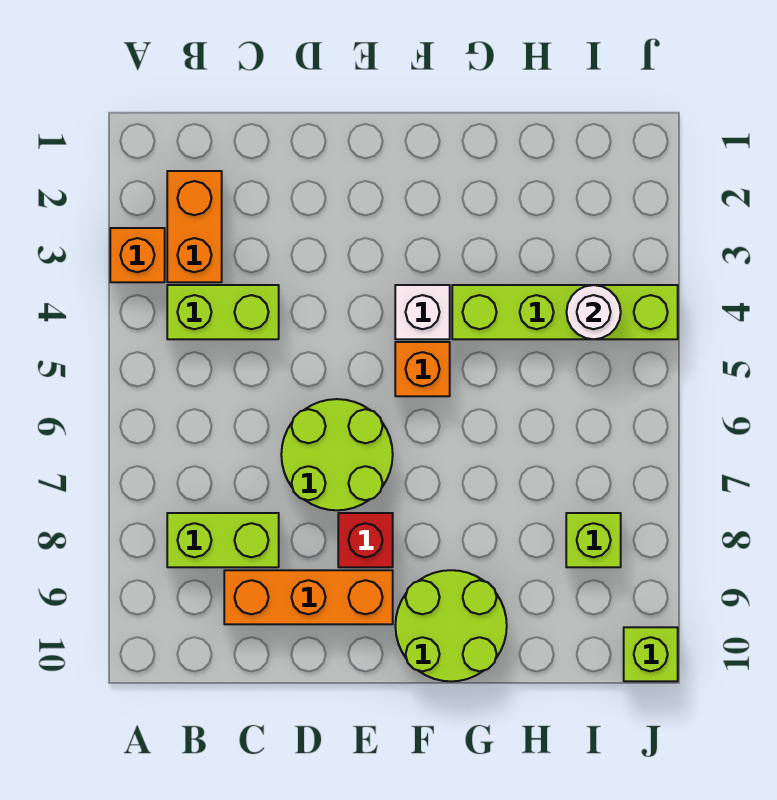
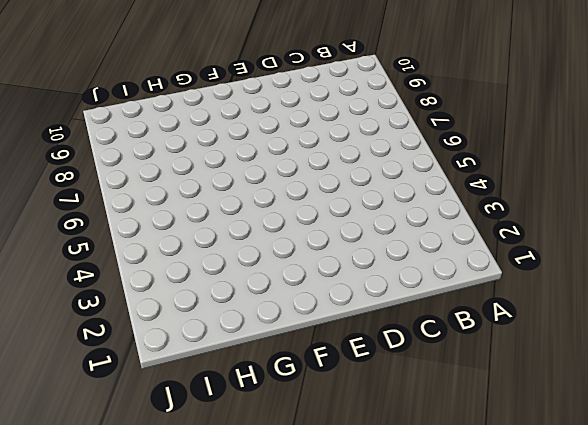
none -> orange brick A3 level 1
none -> orange brick B2:B3 level 1
none -> lime brick B4:C4 level 1

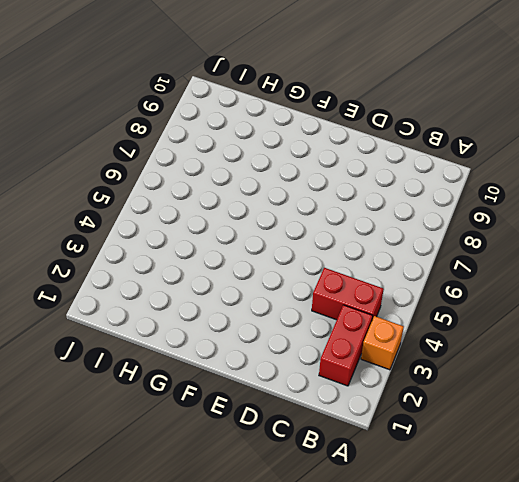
red brick B2:B3 level 1 -> orange brick B2:B3 level 1
red brick B4:C4 level 1 -> lime brick B4:C4 level 1
none -> lime brick B8:C8 level 1
none -> orange brick C9:E9 level 1
none -> lime round brick D6:E7 level 1

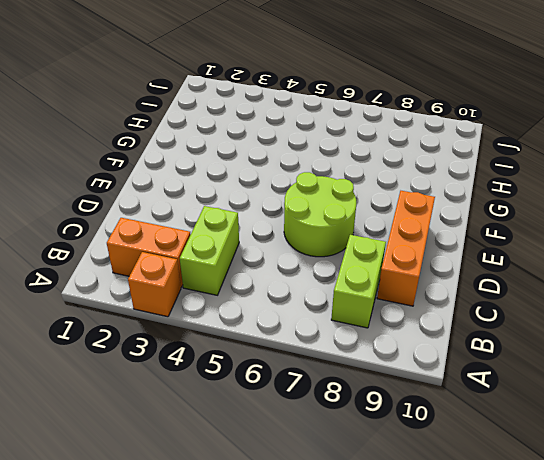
none -> red brick E8 level 1
none -> white brick F4 level 1
none -> orange brick F5 level 1

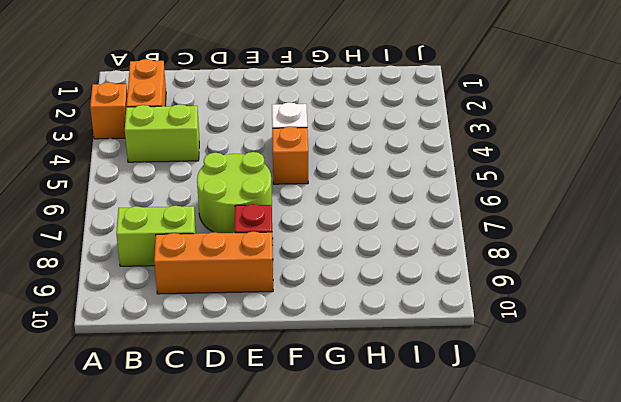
none -> lime round brick F9:G10 level 1
none -> lime brick G4:J4 level 1
none -> lime brick I8 level 1

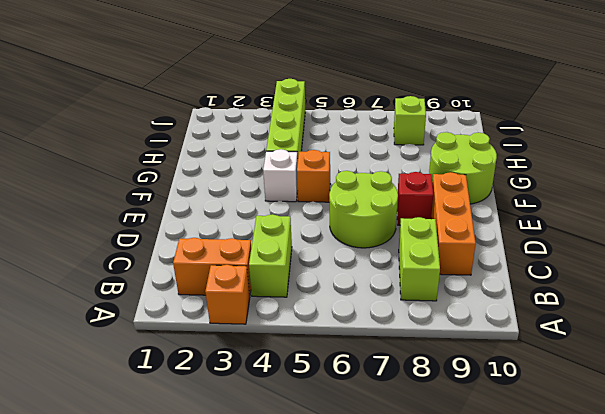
none -> lime brick J10 level 1
none -> white round brick I4 level 2

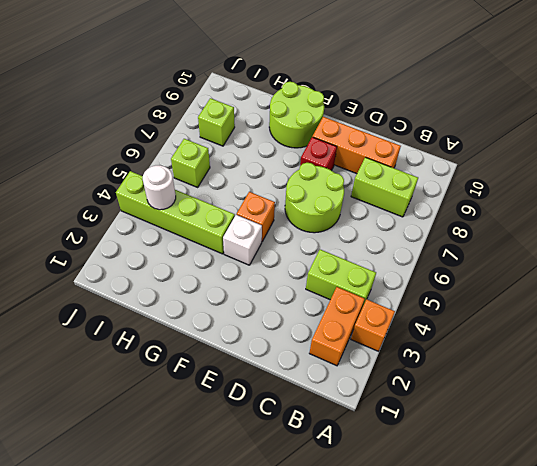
lime brick I6 level 1 -> lime brick J10 level 1

